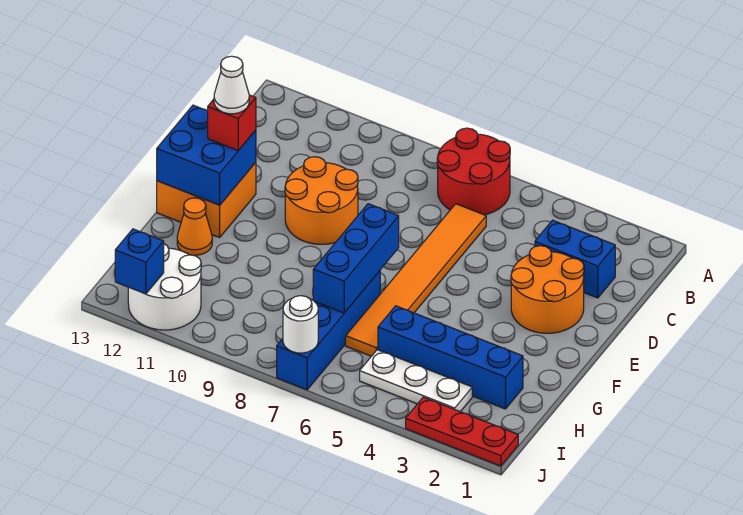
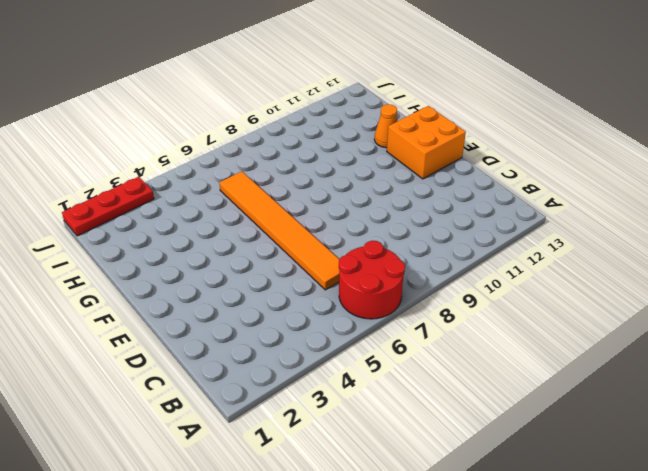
none -> blue brick C2:C3 level 1
none -> orange round brick D2:E3 level 1
none -> orange round brick D9:E10 level 1

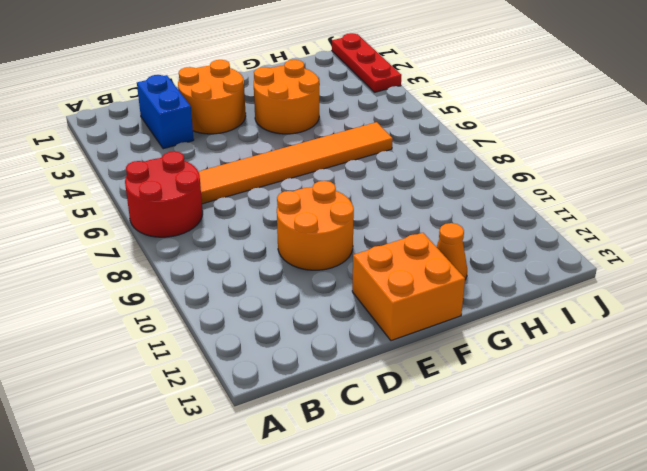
orange round brick F3:G4 level 1 -> none
none -> blue brick G7:J7 level 1
none -> blue brick H2:H5 level 1
none -> white plate I3:I5 level 1

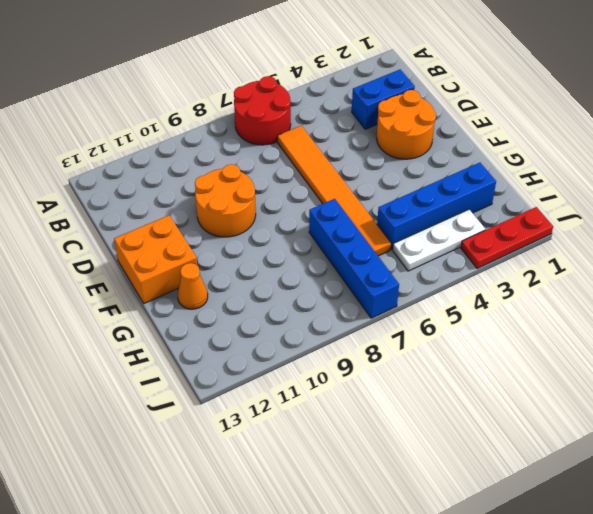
none -> white round brick I11:J12 level 1
none -> blue brick E12:F13 level 2
none -> blue brick F7:H7 level 2

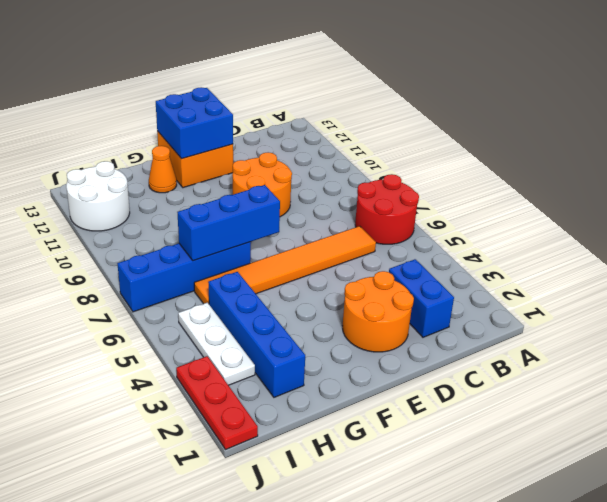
none -> white round brick J7 level 2
none -> blue brick J12 level 2
none -> red brick E12 level 3

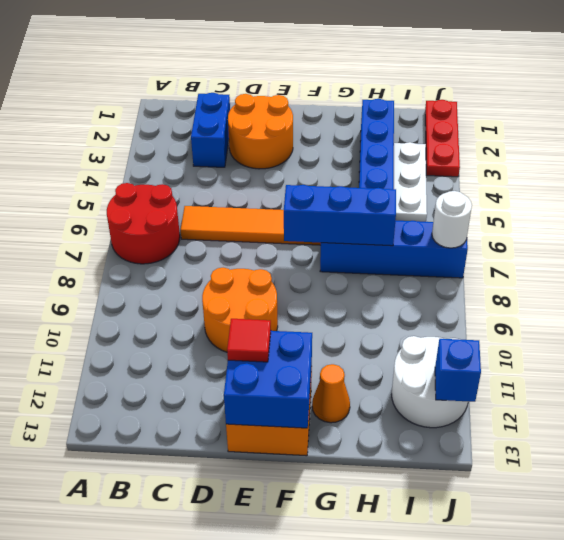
red tile E12 level 3 -> red brick E12 level 3
none -> white cone E12 level 4

